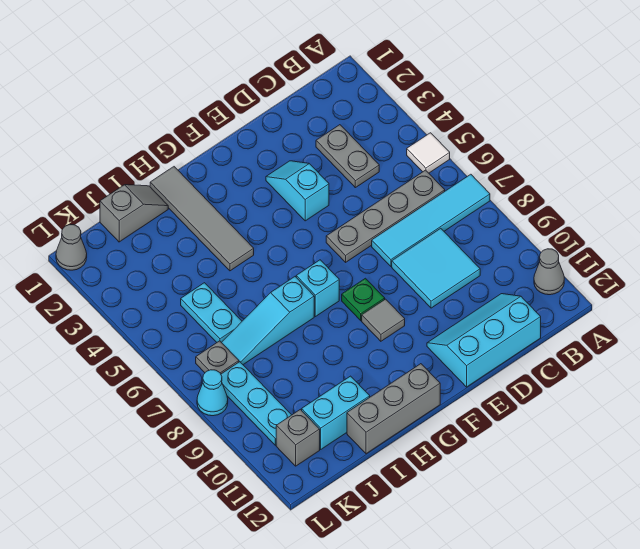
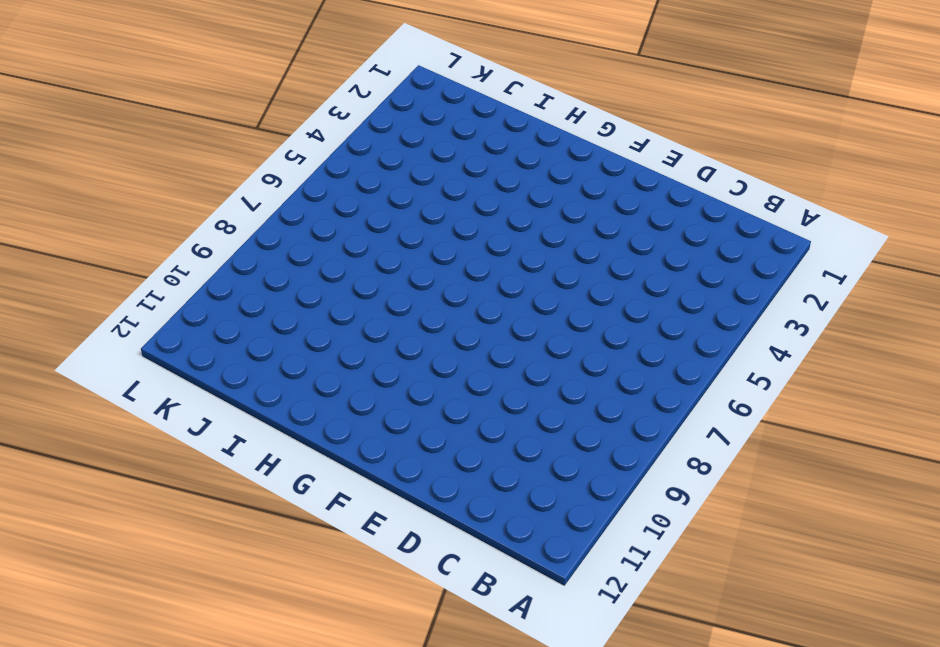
none -> white tile A5 level 1
none -> cyan tile A7:D7 level 1
none -> grey cone A11 level 1

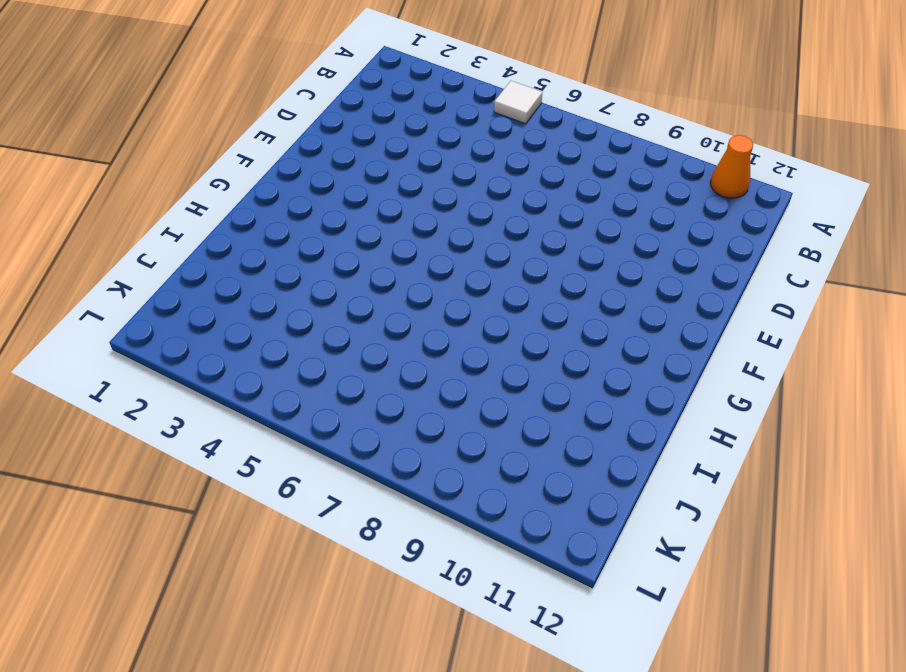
orange cone A11 level 1 -> grey cone A11 level 1
none -> cyan tile A7:D7 level 1
none -> grey plate B6:E6 level 1
none -> grey plate C3:C4 level 1

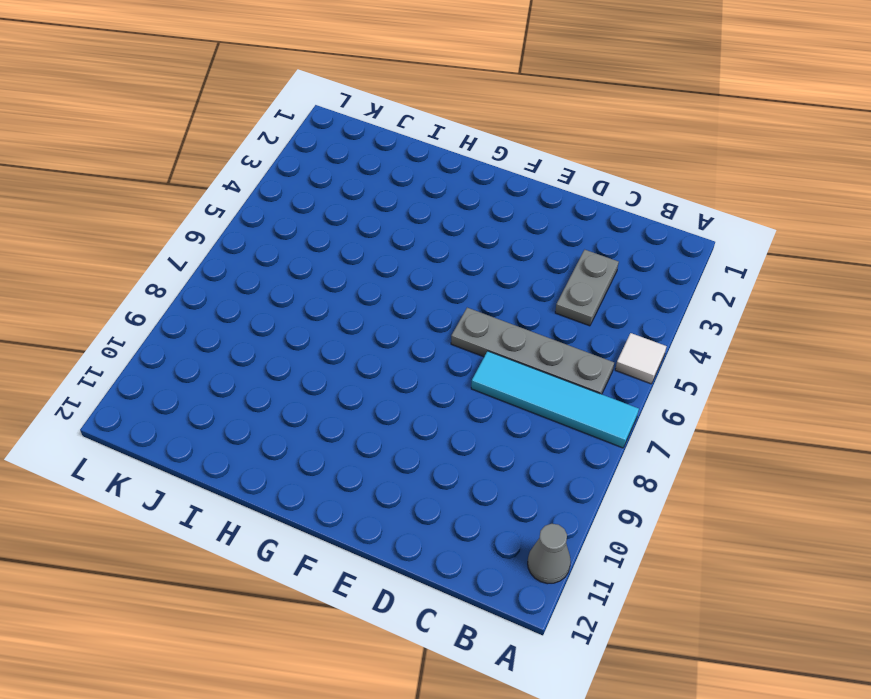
none -> cyan tile C8:D9 level 1
none -> cyan slope C11:E12 level 1 top 12
none -> cyan slope E3:E4 level 1 top 4

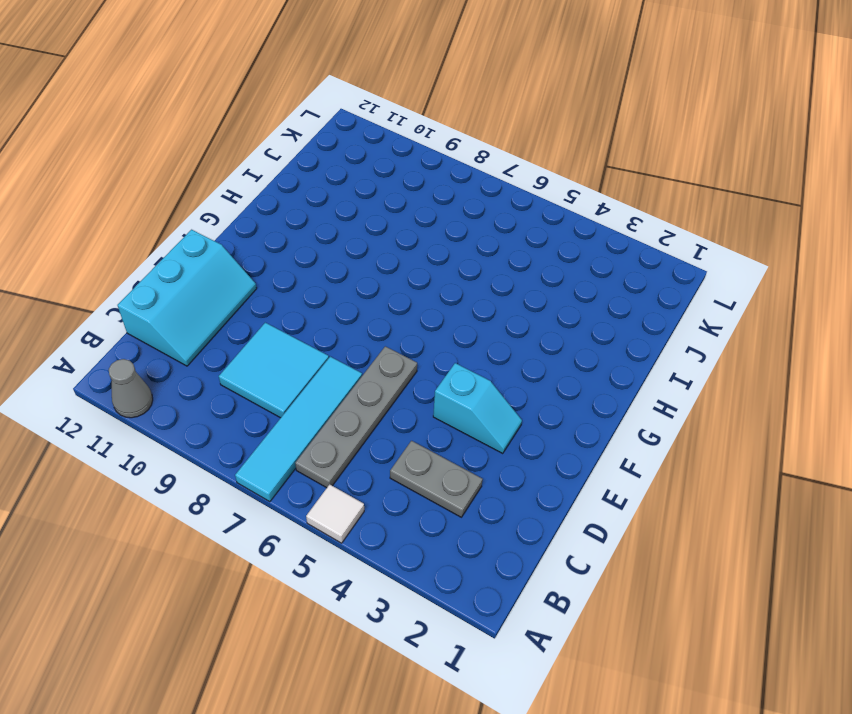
none -> green plate F8 level 1
none -> grey tile F9 level 1
none -> cyan brick G7 level 1

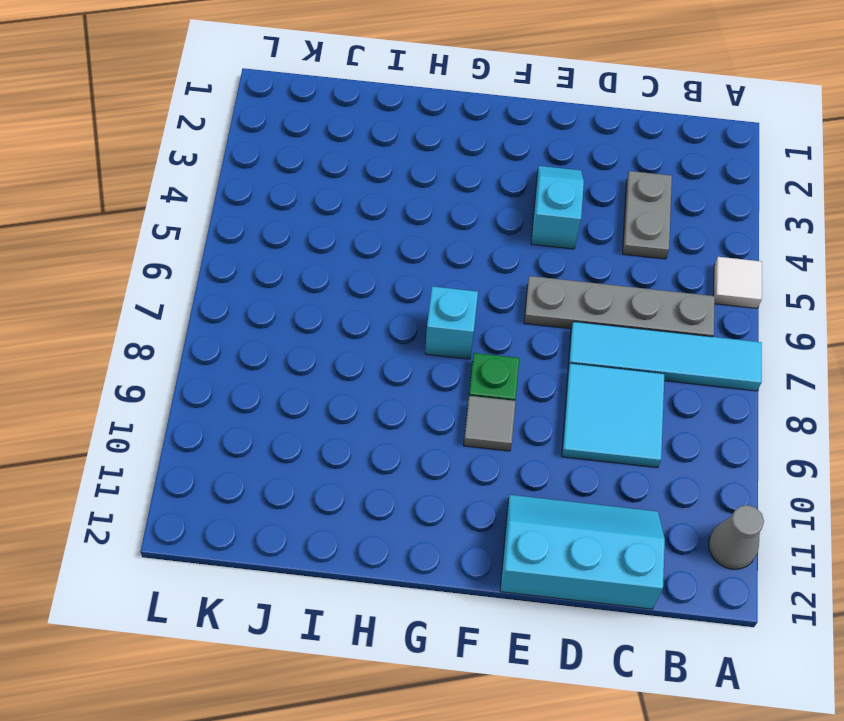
none -> grey brick G12:I12 level 1
none -> grey tile H1:H4 level 1
none -> cyan slope H7:J7 level 1 top H

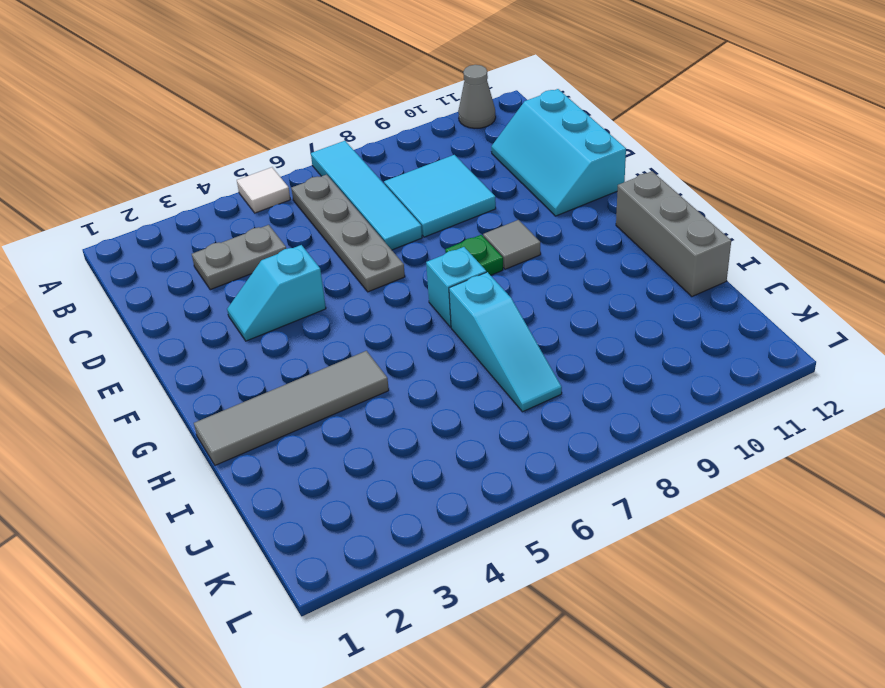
none -> grey slope I1:J1 level 1 top J
none -> cyan brick I11:J11 level 1
none -> cyan plate J5:J6 level 1

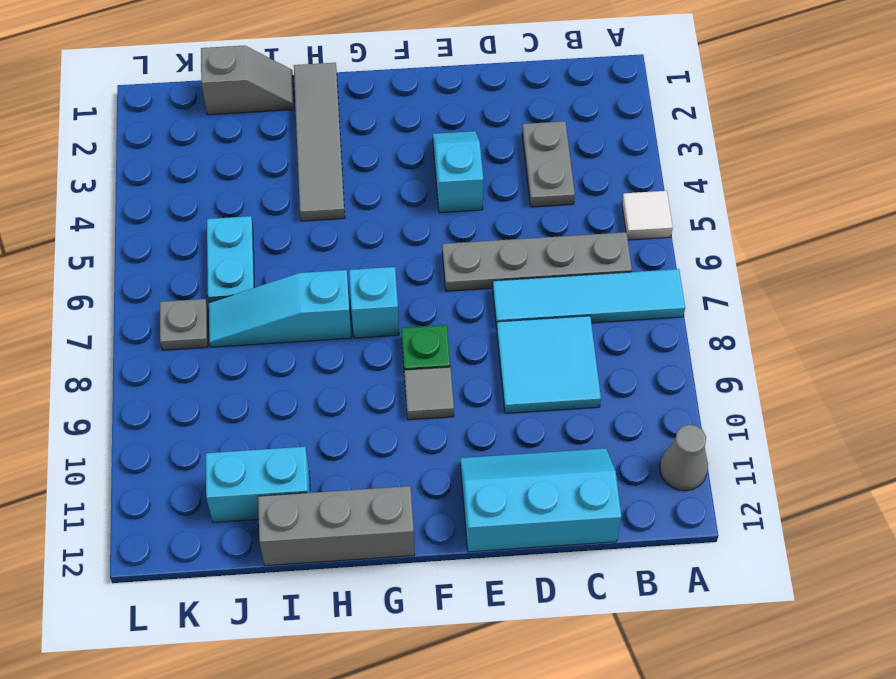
none -> cyan plate K8:K10 level 1
none -> grey brick K11 level 1
none -> grey cone L1 level 1

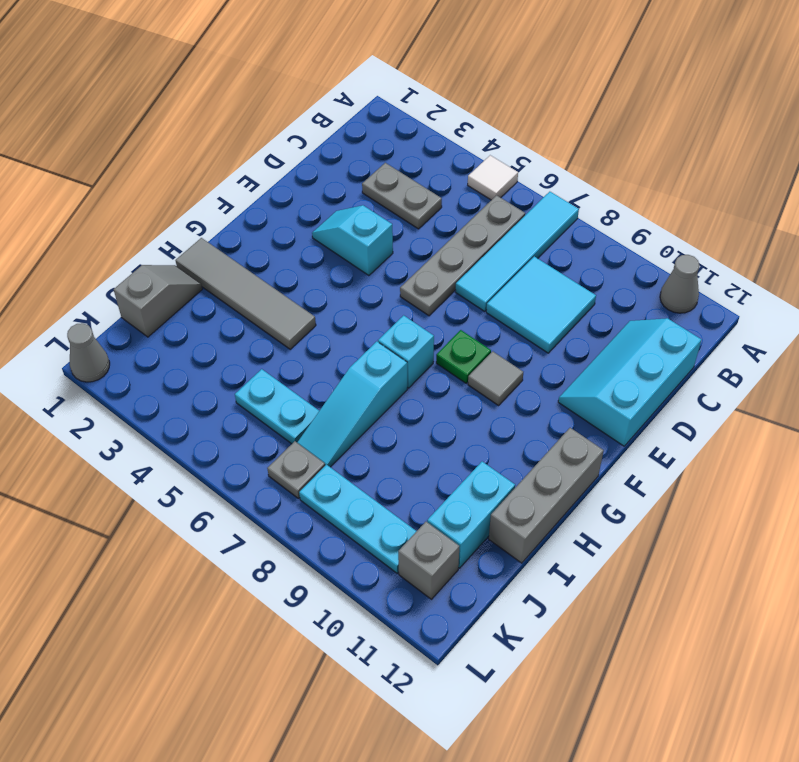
none -> cyan cone L8 level 1

